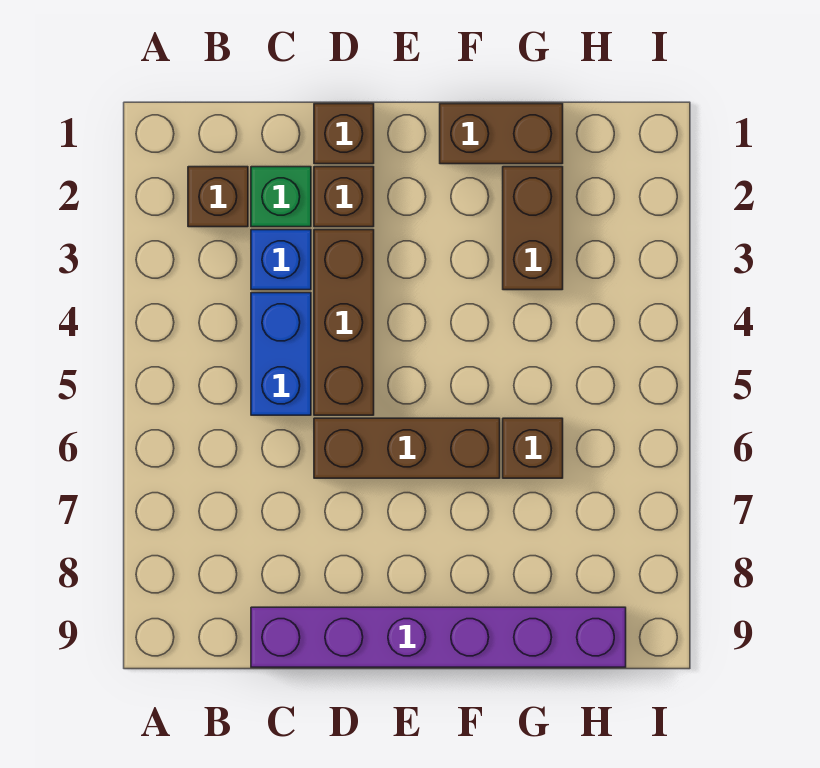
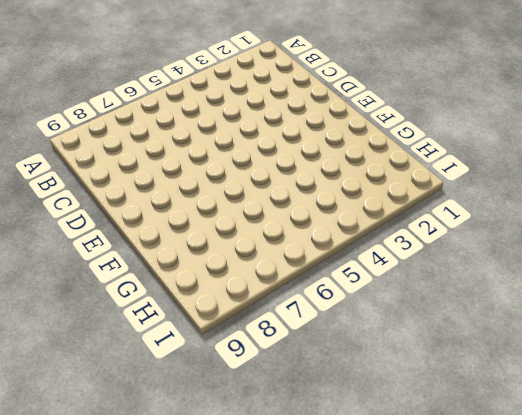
none -> brown brick B2 level 1
none -> green brick C2 level 1
none -> blue brick C3 level 1

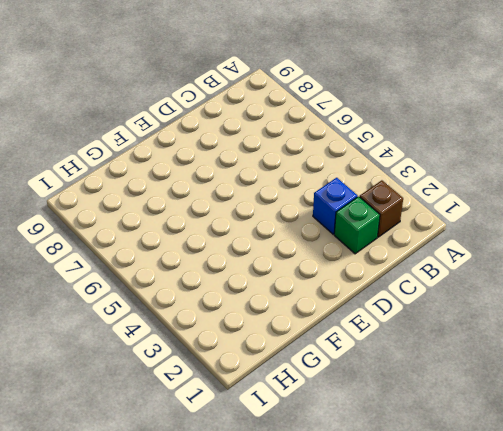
none -> blue brick C4:C5 level 1
none -> purple brick C9:H9 level 1
none -> brown brick D1 level 1

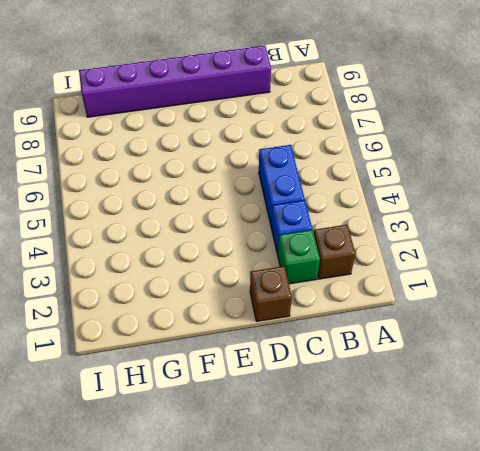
none -> brown brick D2 level 1
none -> brown brick D3:D5 level 1
none -> brown brick D6:F6 level 1

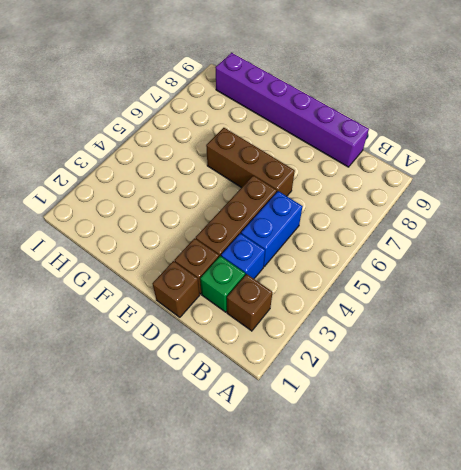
none -> brown brick F1:G1 level 1
none -> brown brick G2:G3 level 1
none -> brown brick G6 level 1

